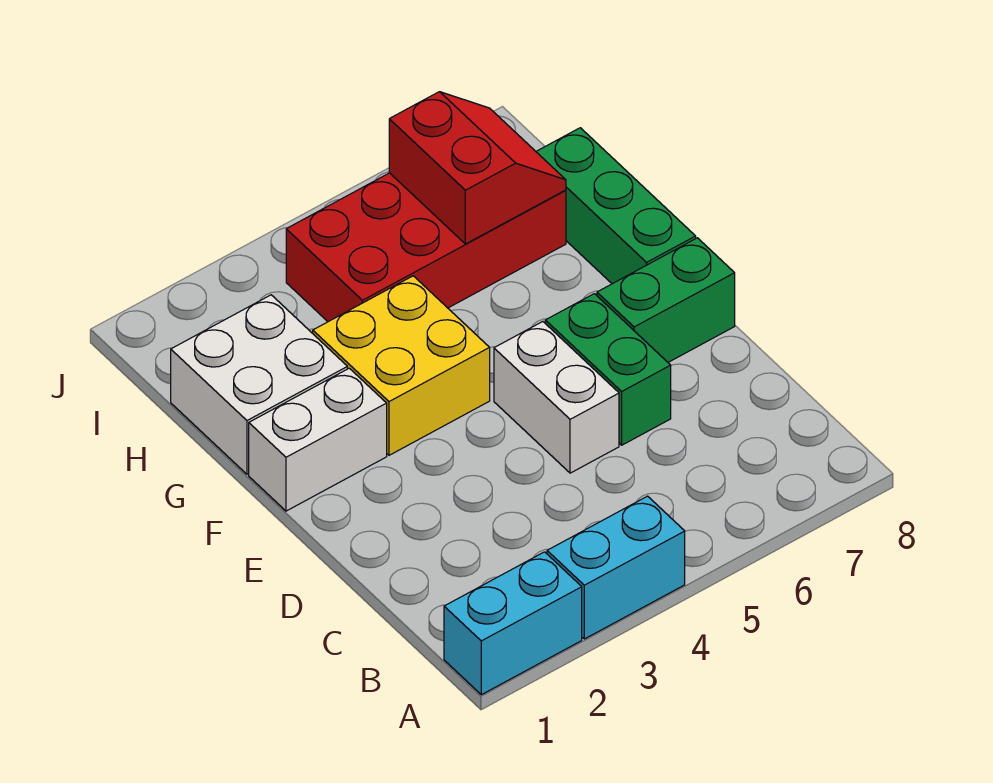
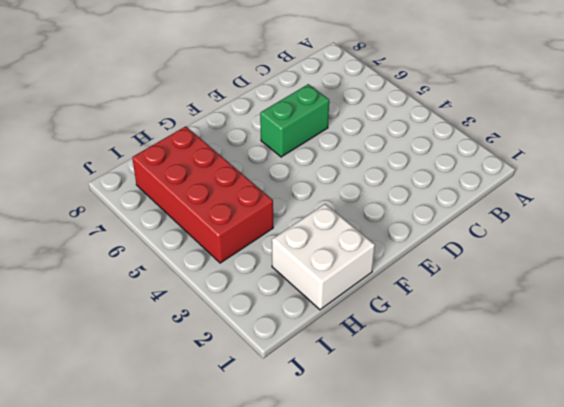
none -> cyan brick A1:A2 level 1
none -> cyan brick A3:A4 level 1

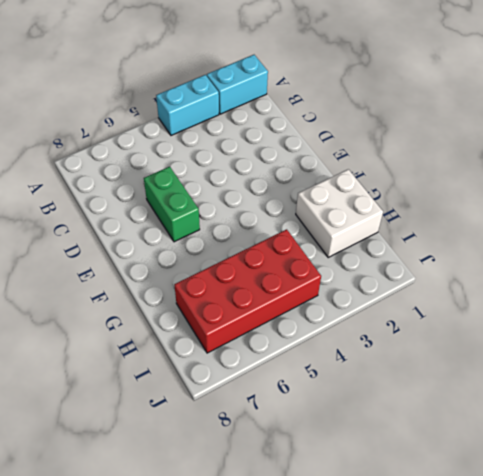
none -> white brick D5:E5 level 1
none -> green brick E7:E8 level 1

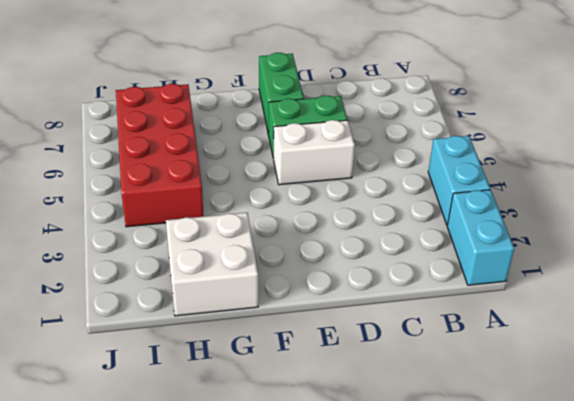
none -> white brick F1:F2 level 1
none -> yellow brick F3:G4 level 1

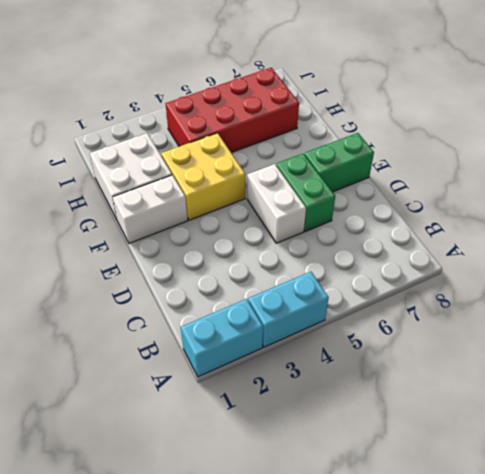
none -> green brick F8:H8 level 1
none -> red slope H6:I7 level 2 top 6

